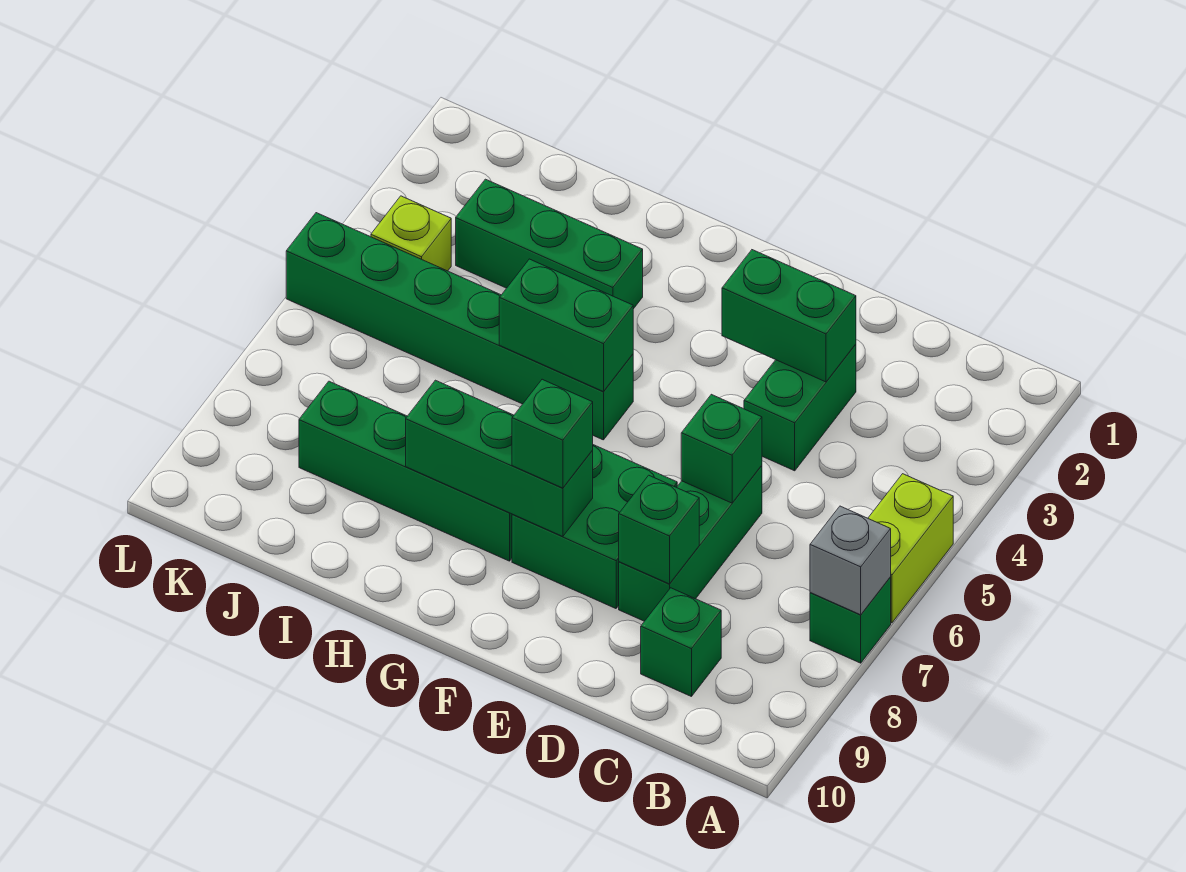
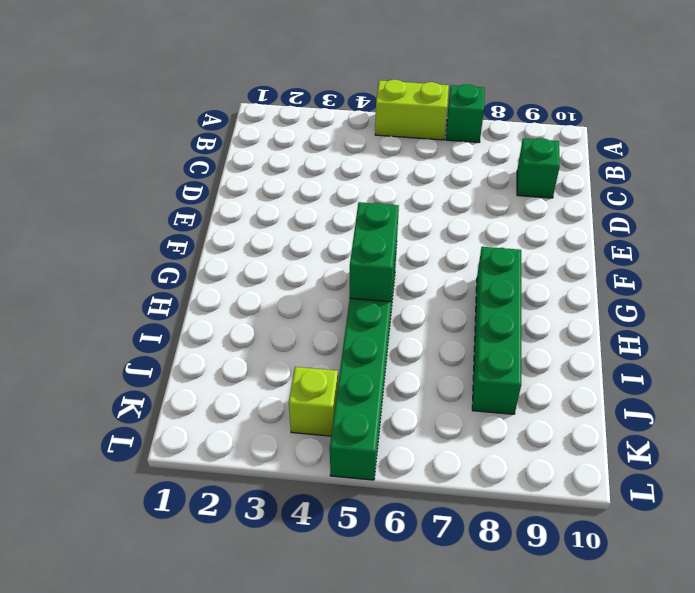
none -> green brick D3:D4 level 1
none -> green brick D6:D8 level 1
none -> green brick E7:F8 level 1

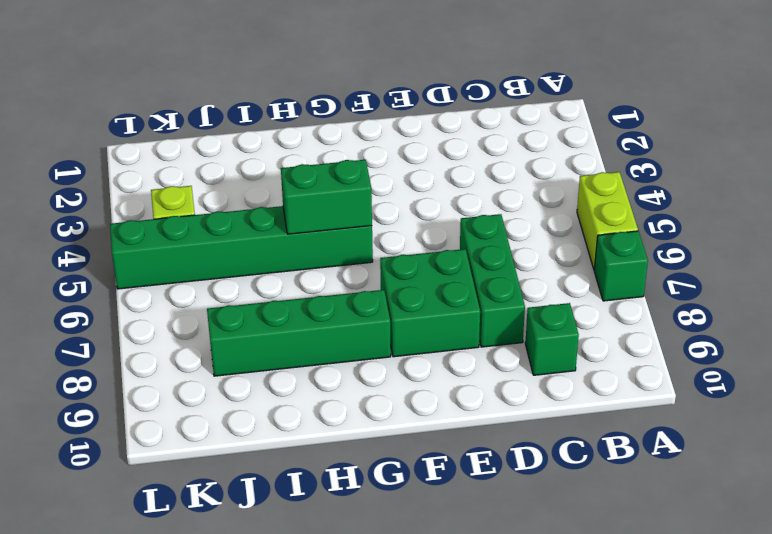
none -> green brick D3:D4 level 1
none -> green brick H3:J3 level 1
none -> grey brick A7 level 2

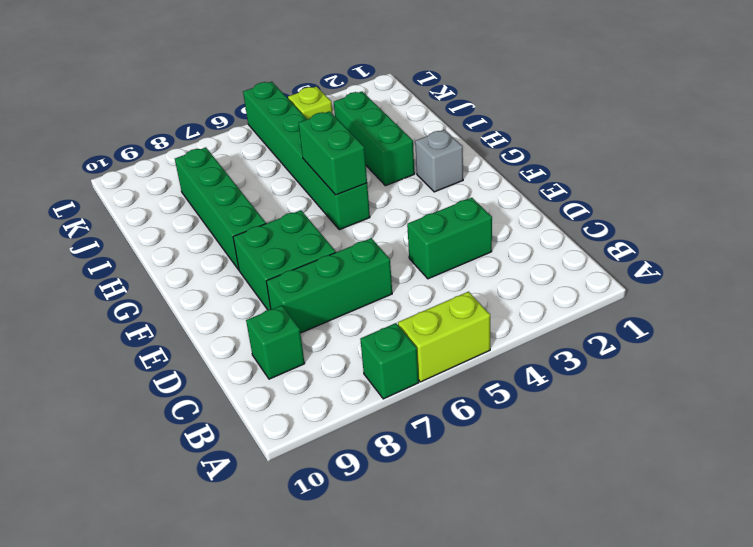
grey brick G2 level 1 -> grey brick A7 level 2
none -> green brick D3:E3 level 2
none -> green brick D6 level 2
none -> green brick D8 level 2

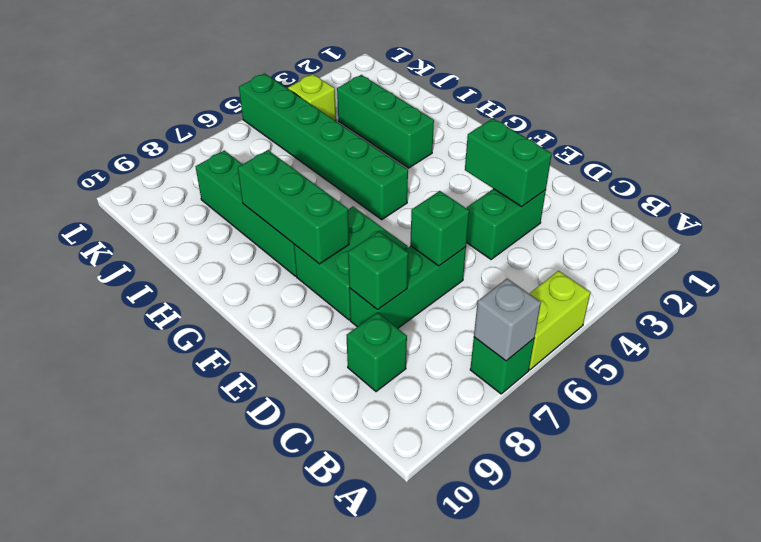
none -> green brick G5:H5 level 2
none -> green brick F8 level 3

